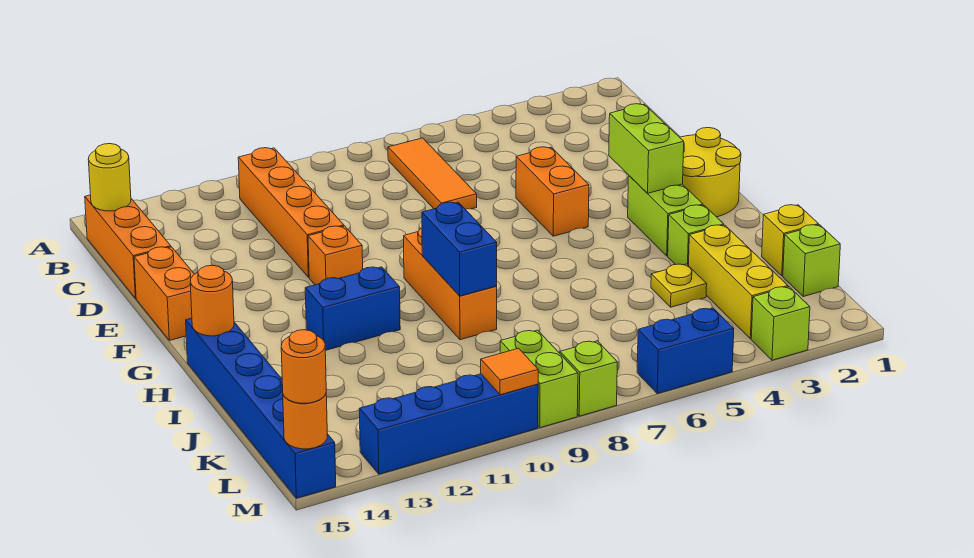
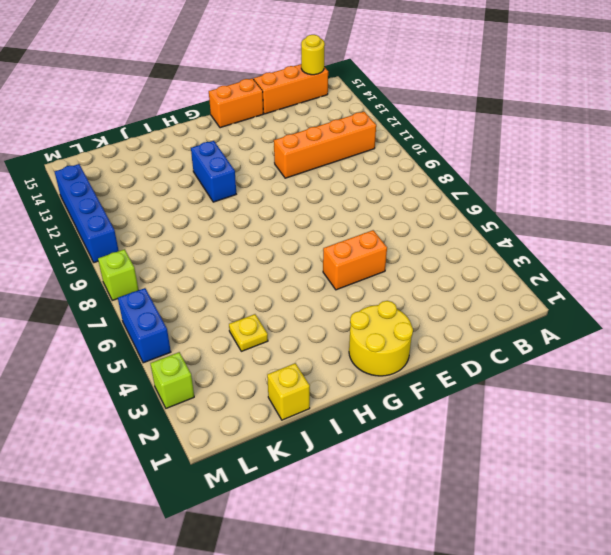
none -> orange tile B7:D7 level 1
none -> orange brick F11 level 1
none -> lime brick G3:H3 level 1

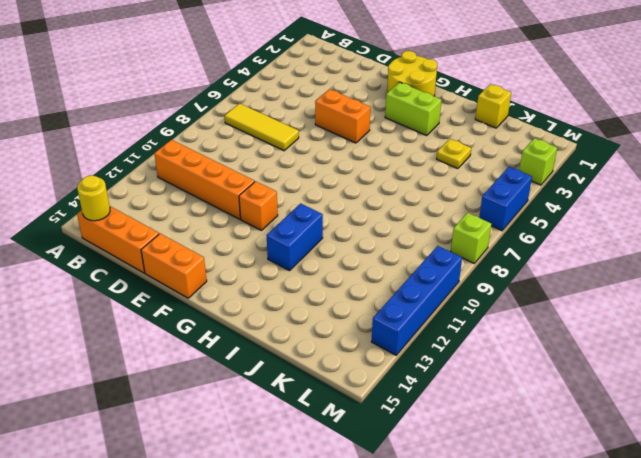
yellow tile B7:D7 level 1 -> orange tile B7:D7 level 1
none -> orange brick G9:I9 level 1
none -> blue brick H15:M15 level 1
none -> lime brick I3 level 1

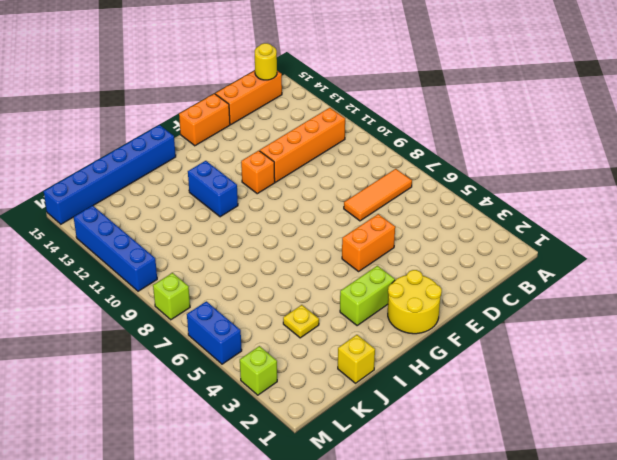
none -> orange brick G9:I9 level 1
none -> lime brick I3 level 1
none -> yellow brick J3:L3 level 1

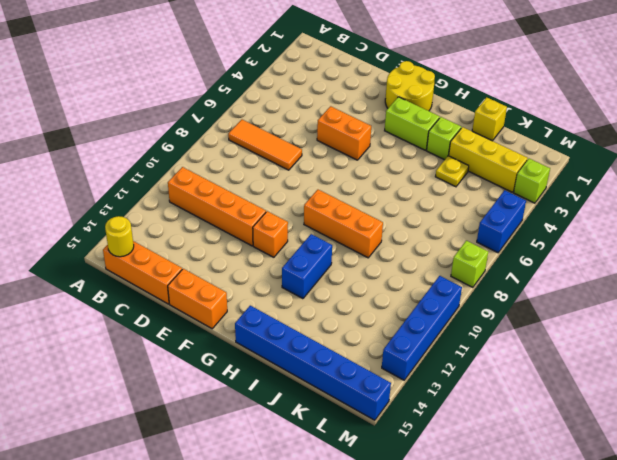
none -> lime brick K1 level 1
none -> lime brick L9:M9 level 1
none -> lime brick F3:G3 level 2

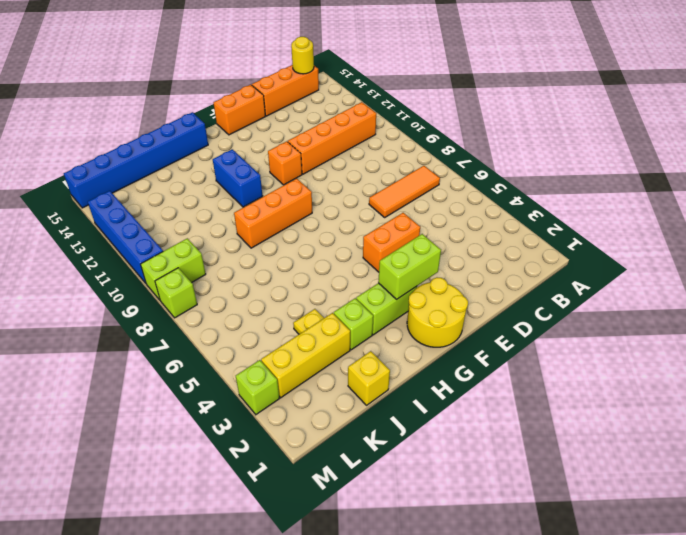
none -> lime brick K1 level 1
none -> blue brick M5:M6 level 1
none -> blue brick H9:I9 level 2

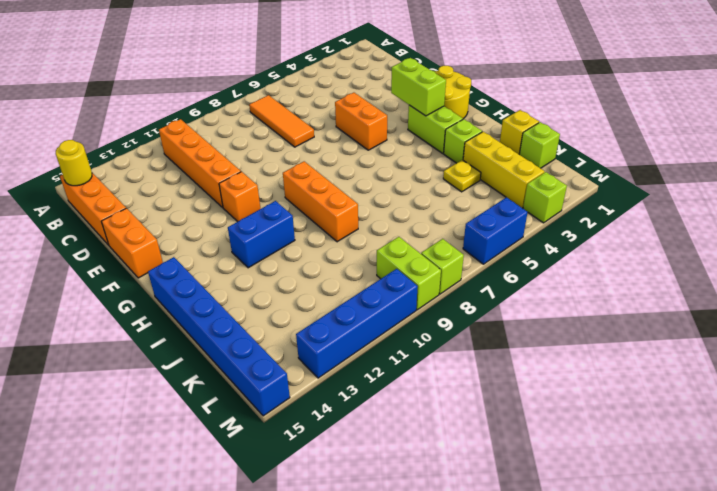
none -> blue brick H9:I9 level 2
none -> orange round brick H15 level 2
none -> orange tile M10 level 2

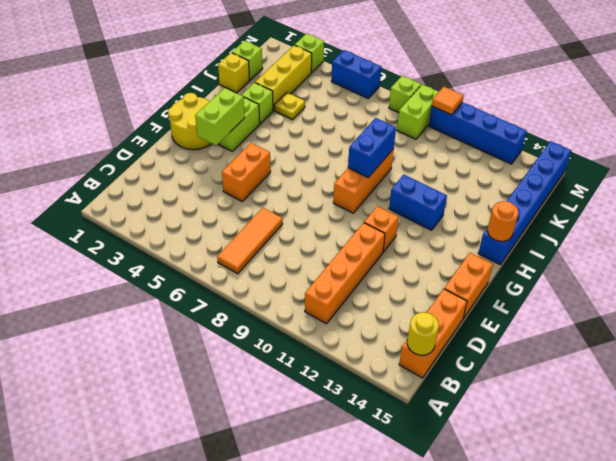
none -> orange round brick M15 level 2
none -> orange round brick M15 level 3

